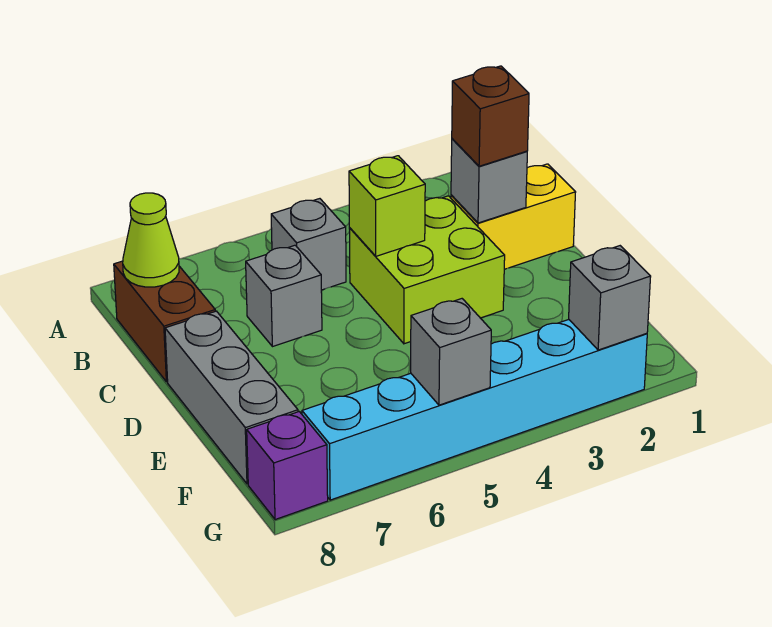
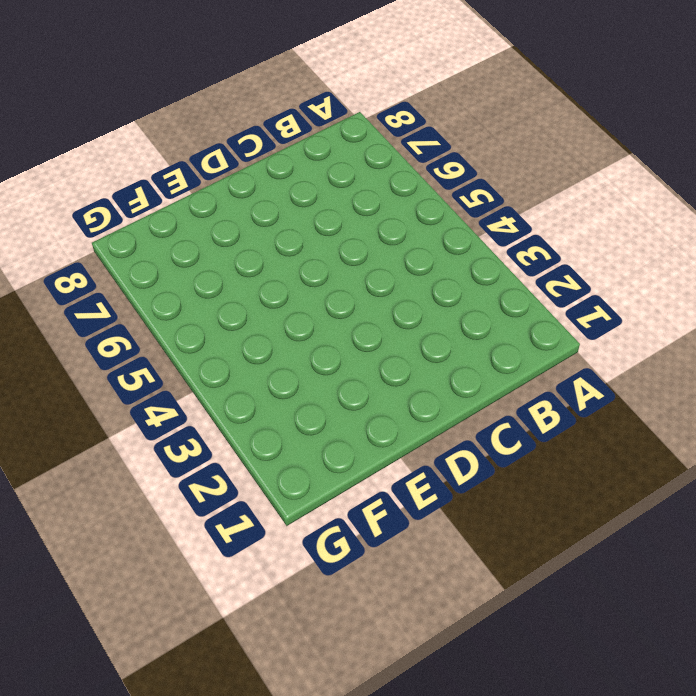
none -> grey brick B5 level 1
none -> brown brick B8:C8 level 1
none -> yellow brick C1:C2 level 1

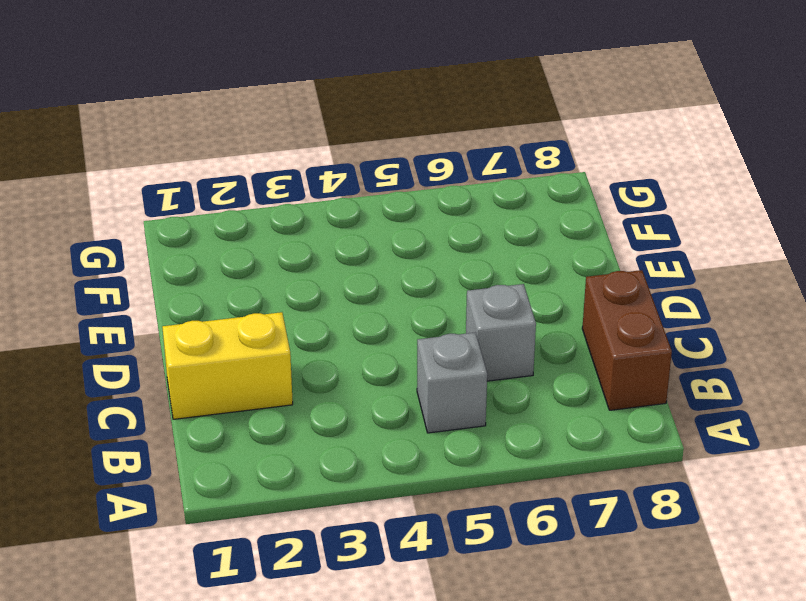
none -> lime brick C3:D4 level 1
none -> grey brick D8:F8 level 1
none -> cyan brick G2:G7 level 1

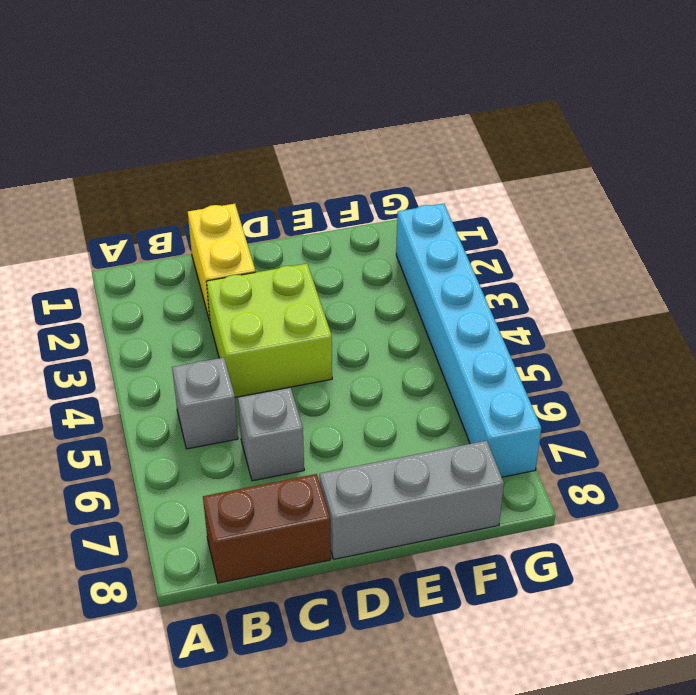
none -> purple brick G8 level 1
none -> lime cone B8 level 2
none -> grey brick C2 level 2

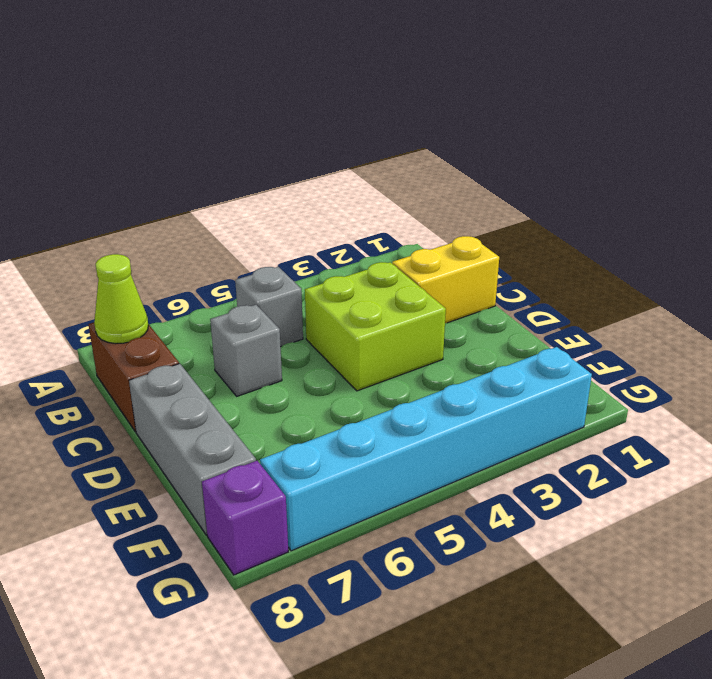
none -> grey brick C2 level 2
none -> lime brick C4 level 2
none -> grey brick G2 level 2

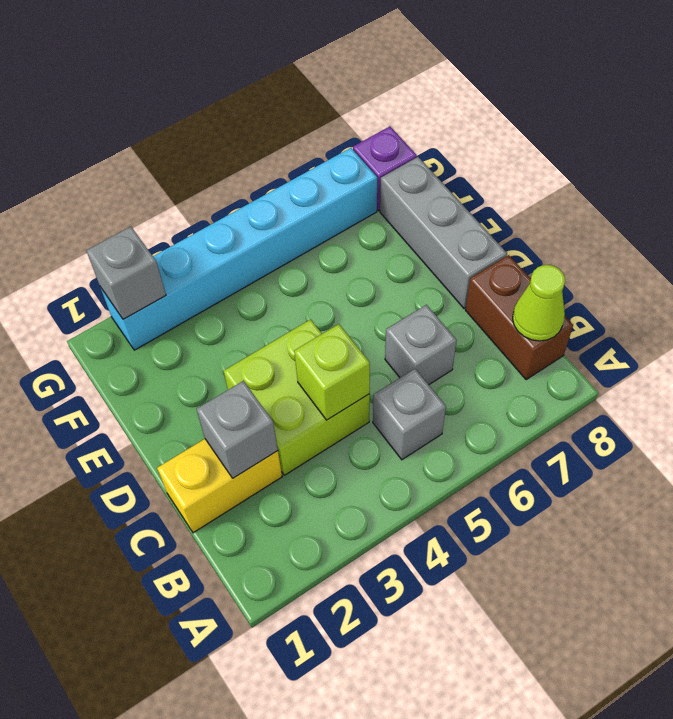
none -> grey brick G5 level 2
none -> brown brick C2 level 3

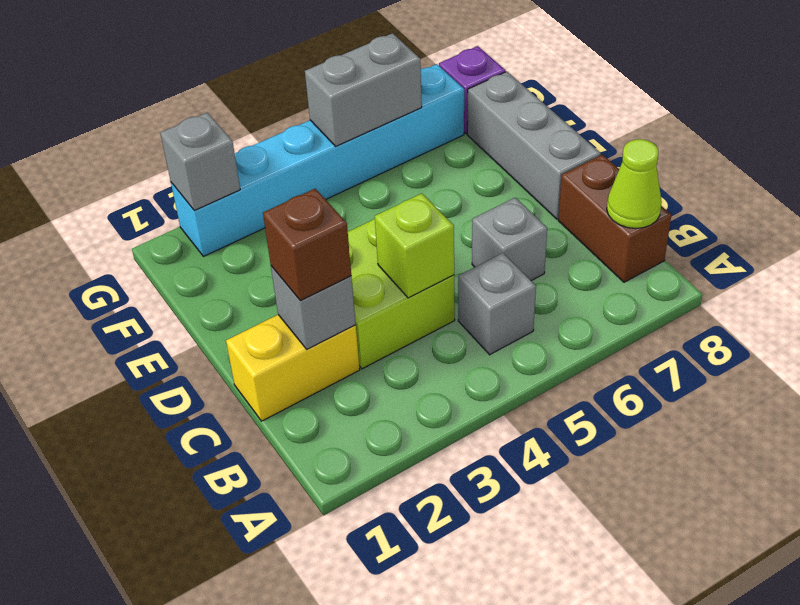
grey brick G5:G6 level 2 -> grey brick G5 level 2

